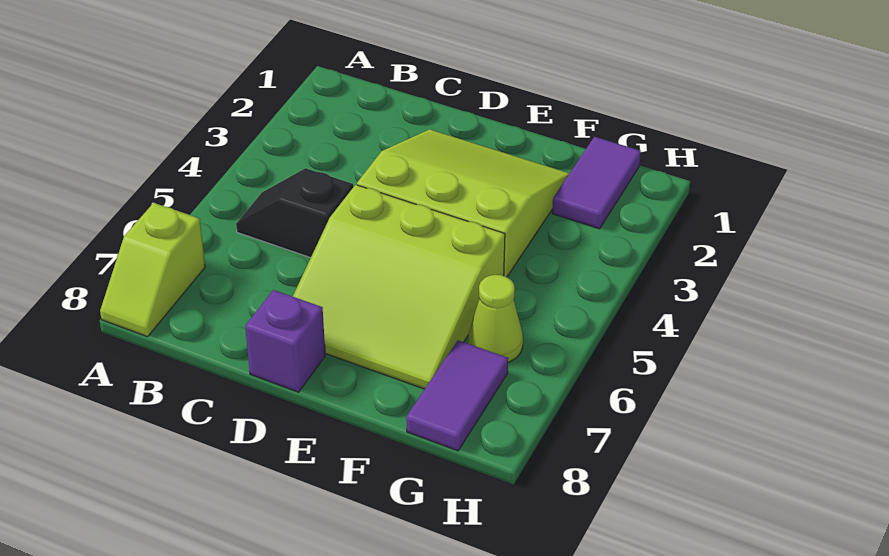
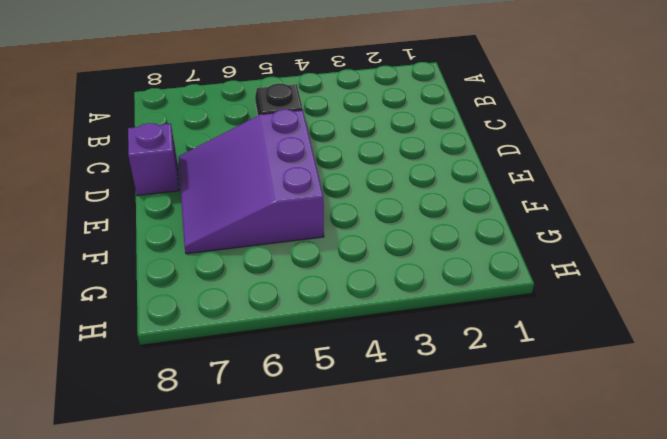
purple slope D5:F7 level 1 top 5 -> lime slope D5:F7 level 1 top 5
none -> lime slope A7:A8 level 1 top 7
none -> lime slope D2:F4 level 1 top 4

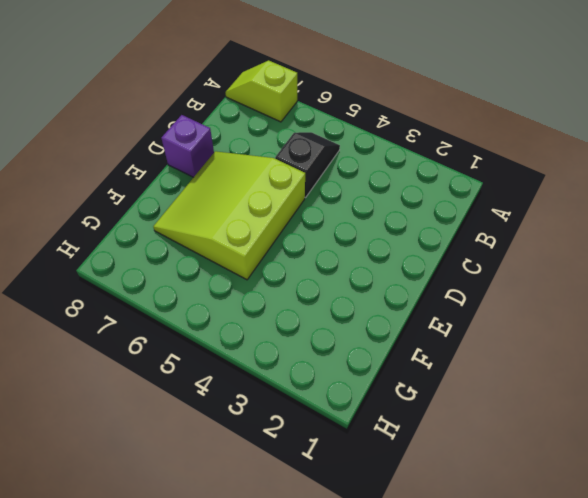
none -> lime slope D2:F4 level 1 top 4
none -> purple tile G1:G2 level 1

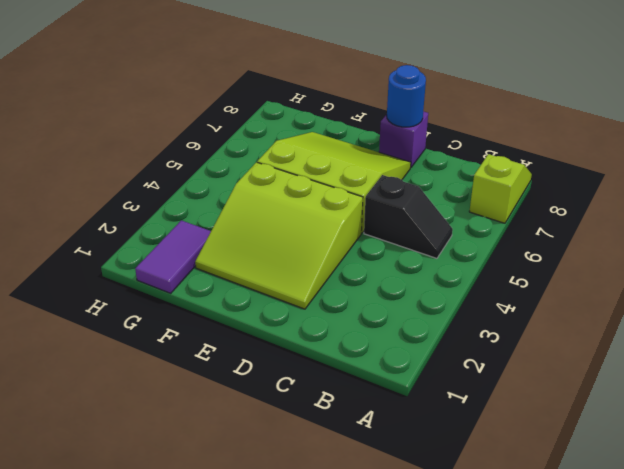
blue round brick D8 level 2 -> none
none -> lime cone G6 level 1
none -> purple tile G7:G8 level 1

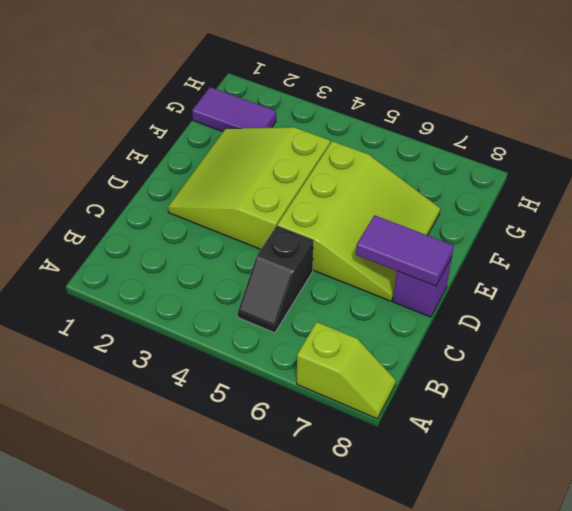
purple tile D7:D8 level 2 -> purple tile G7:G8 level 1
none -> lime cone G6 level 1

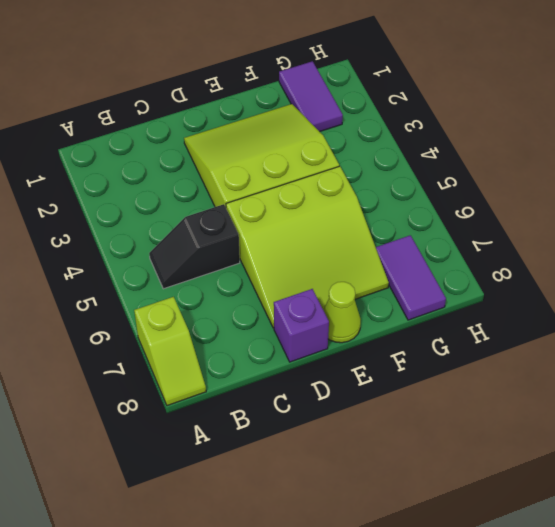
lime cone E8 level 1 -> lime cone G6 level 1

